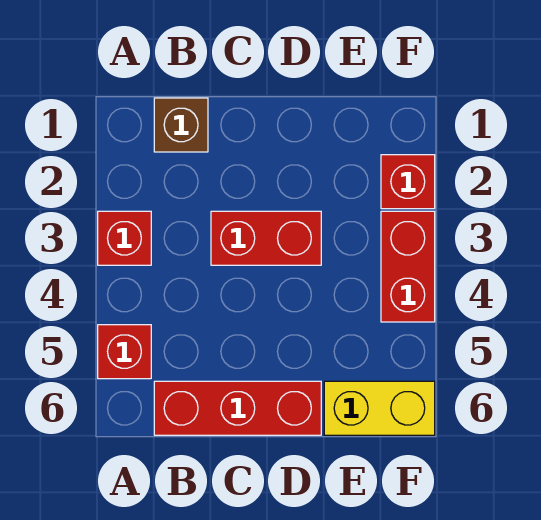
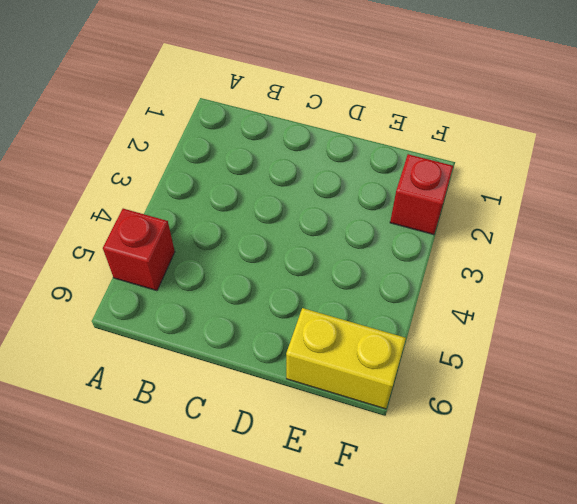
none -> red brick A3 level 1
none -> brown brick B1 level 1

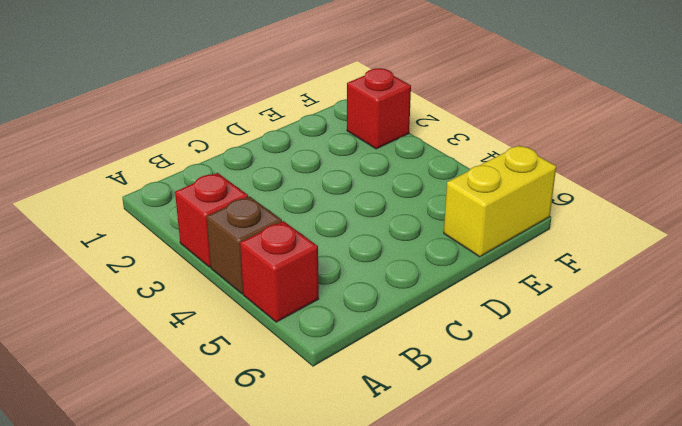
brown brick A4 level 1 -> brown brick B1 level 1
none -> red brick B6:D6 level 1
none -> red brick C3:D3 level 1

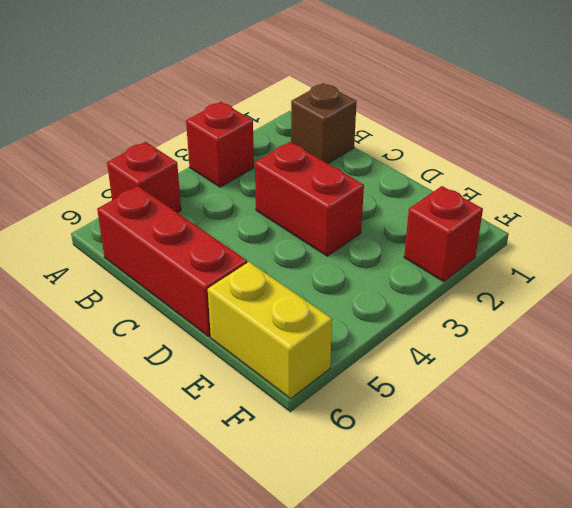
none -> red brick F3:F4 level 1

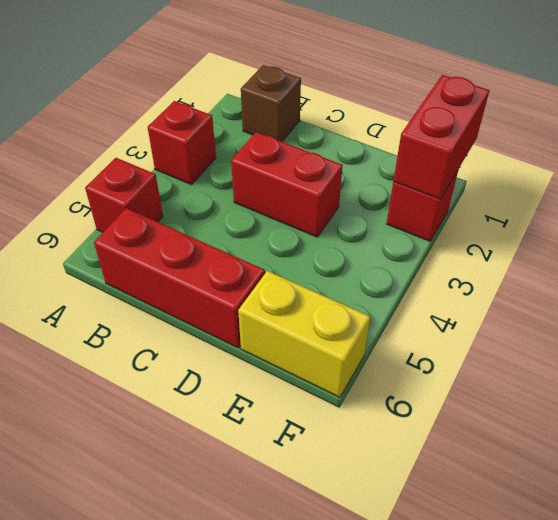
red brick F1:F2 level 2 -> red brick F3:F4 level 1

